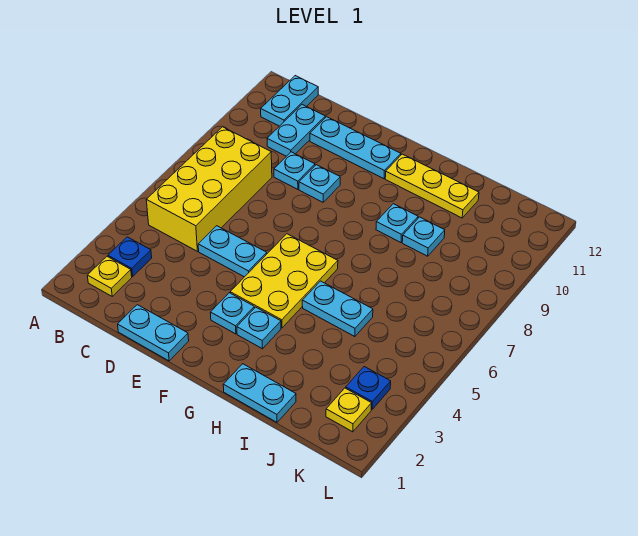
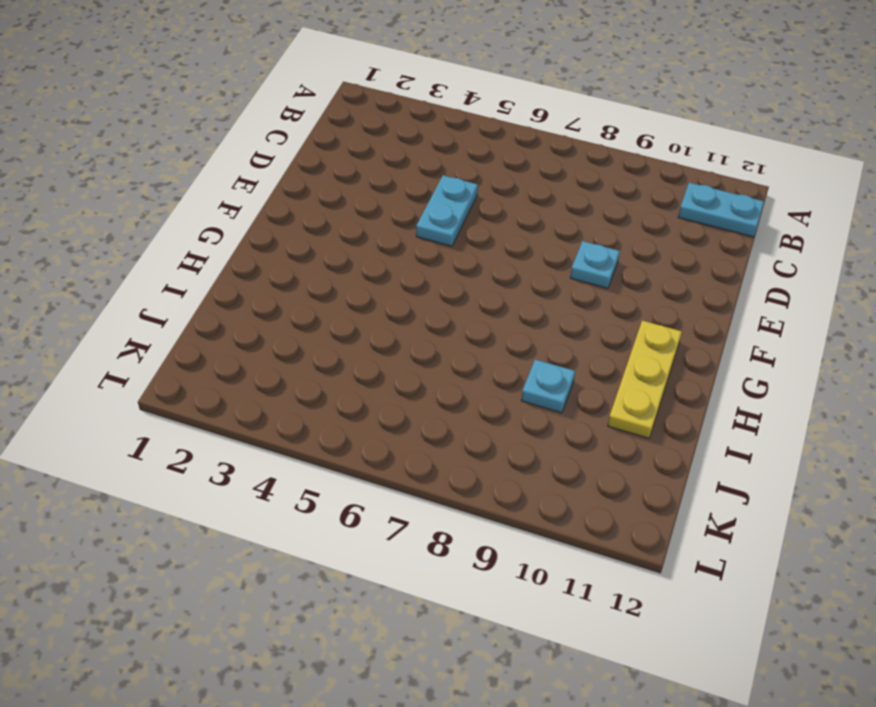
none -> yellow plate B2 level 1
none -> blue plate B3 level 1
none -> yellow brick B5:C8 level 1

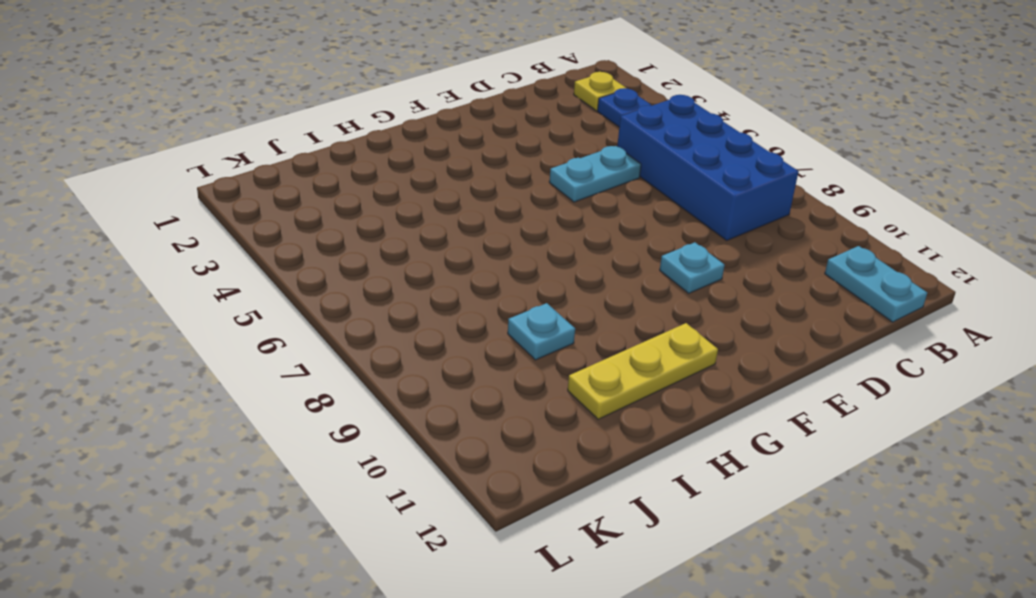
blue brick B5:C8 level 1 -> yellow brick B5:C8 level 1
none -> cyan plate C10:C11 level 1
none -> cyan plate D1:E1 level 1
none -> cyan plate D9 level 1

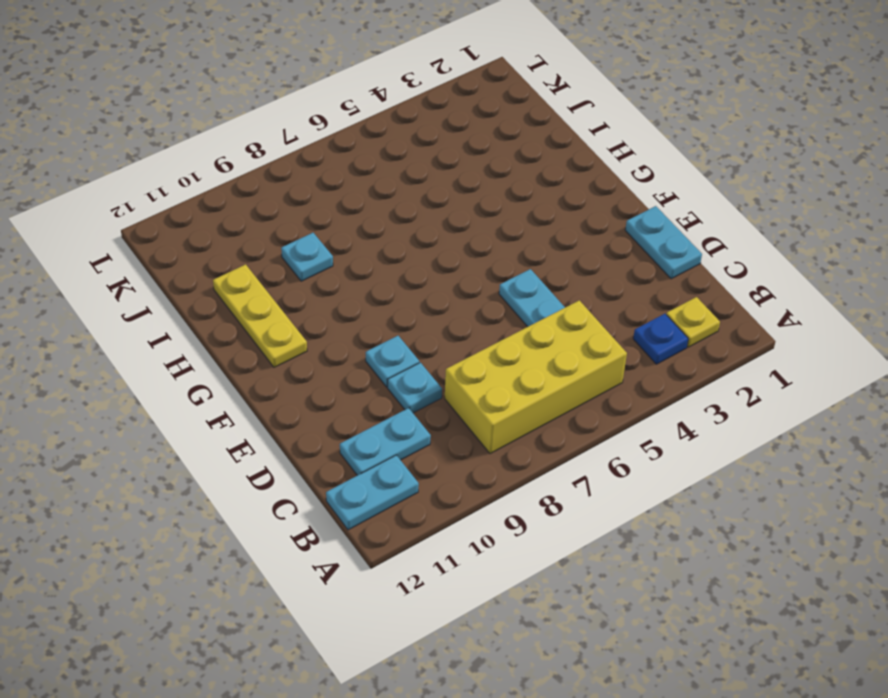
none -> cyan plate D11:F11 level 1
none -> cyan plate F3 level 1
none -> yellow plate F4:G6 level 1

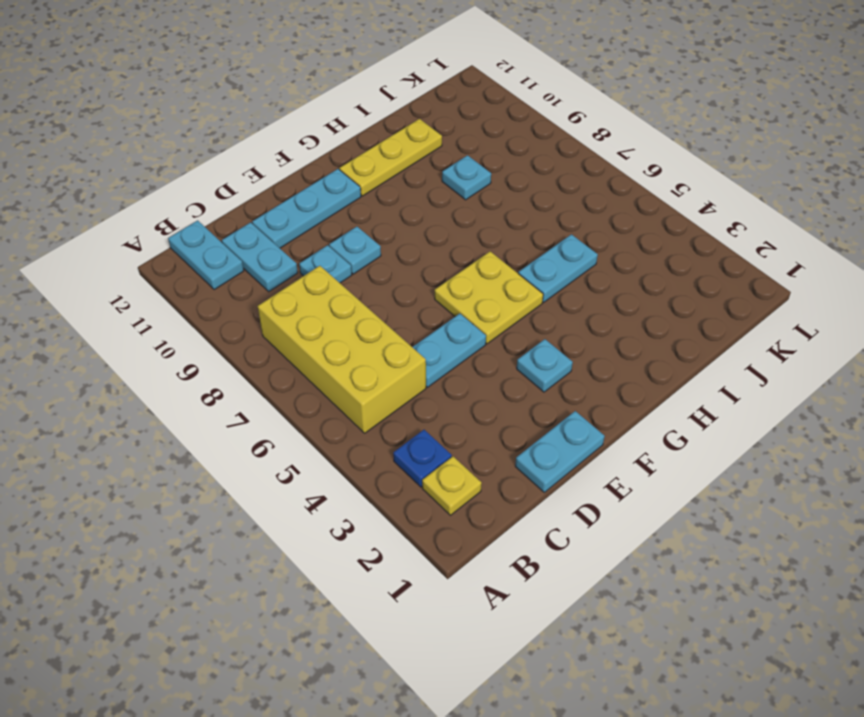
yellow plate F5:G6 level 1 -> yellow plate F4:G6 level 1
none -> cyan plate G3 level 1
none -> cyan plate H1:I1 level 1
none -> cyan plate H9 level 1

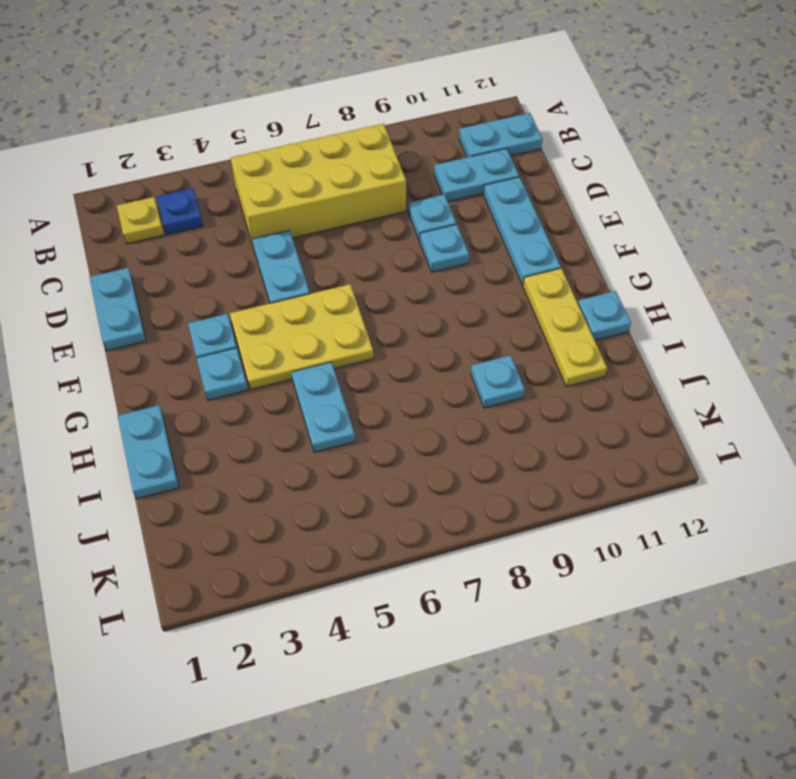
cyan plate H12 level 1 -> cyan plate H9 level 1
none -> yellow plate K2 level 1
none -> blue plate K3 level 1

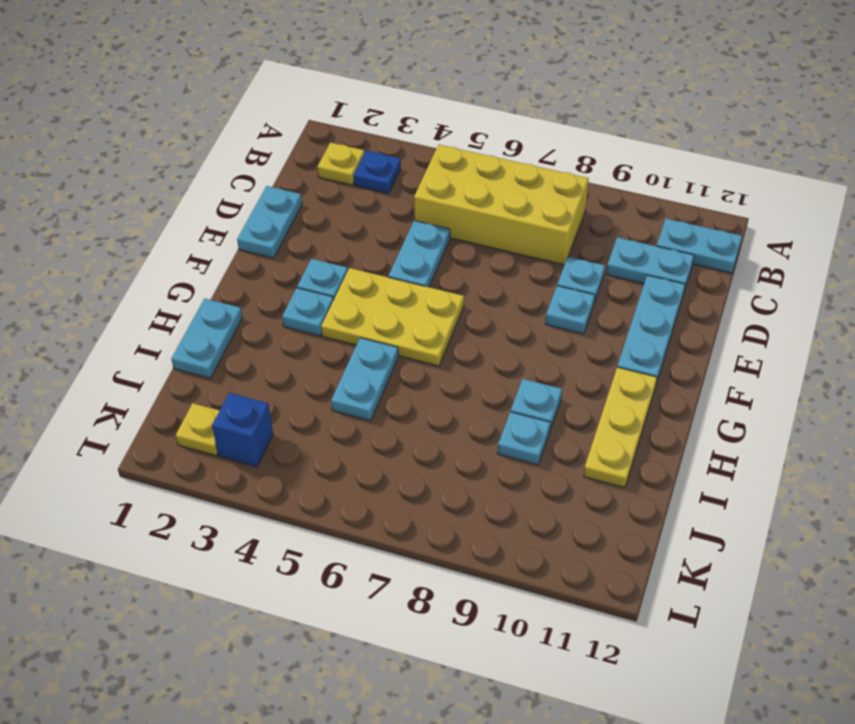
blue brick K3 level 1 -> blue plate K3 level 1

